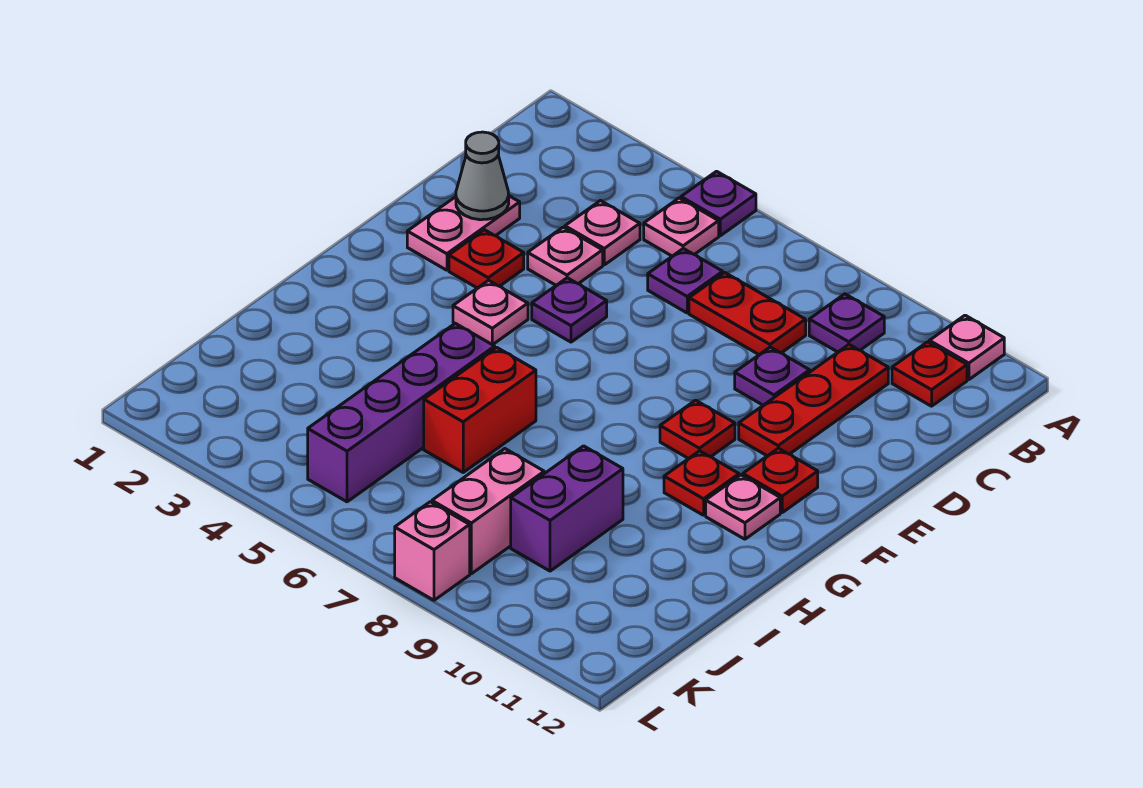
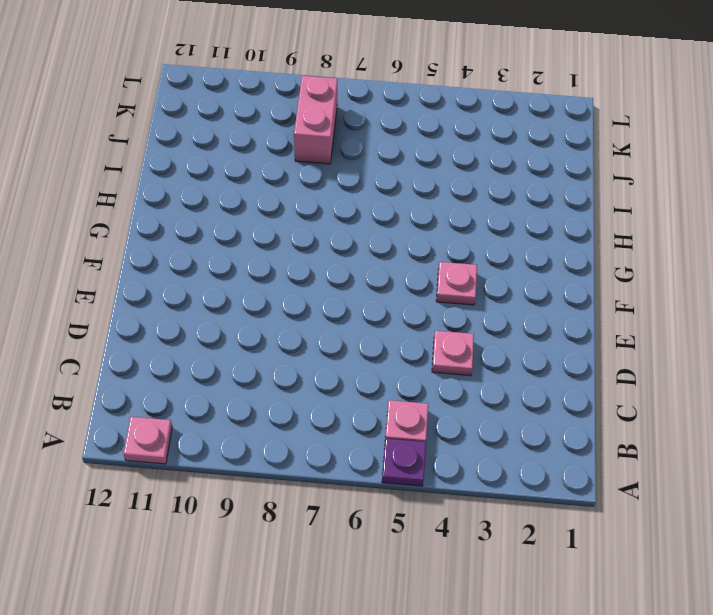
none -> purple plate B9 level 1
none -> red plate B11 level 1
none -> pink plate C4 level 1

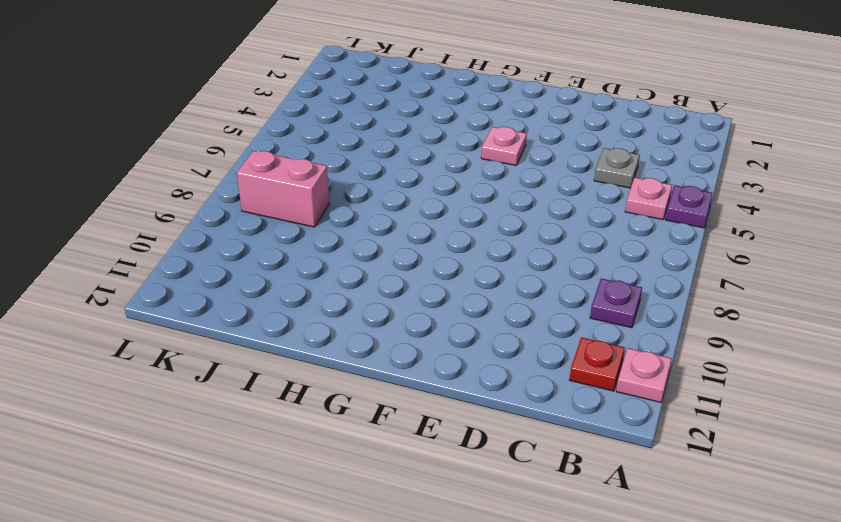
grey plate C4 level 1 -> pink plate C4 level 1
none -> purple plate C6 level 1
none -> red plate C7:C8 level 1
none -> red plate C10:E10 level 1

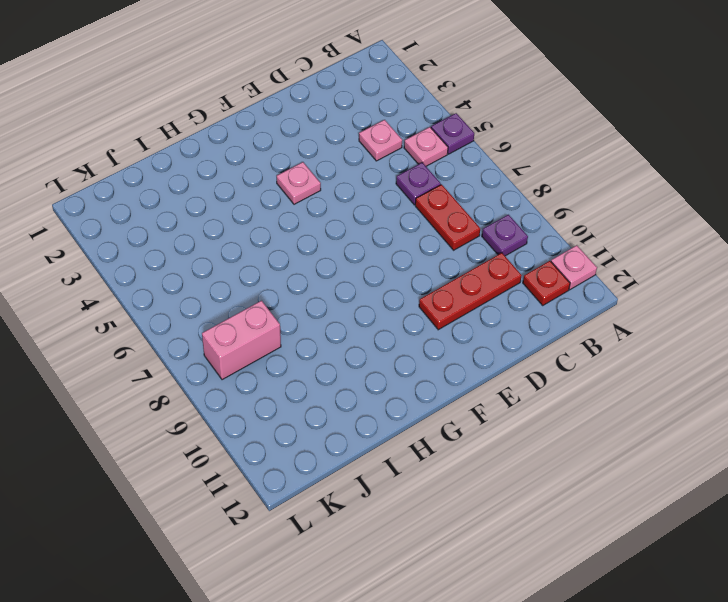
none -> pink plate D2:E2 level 1
none -> pink plate D4 level 1
none -> purple plate D9 level 1

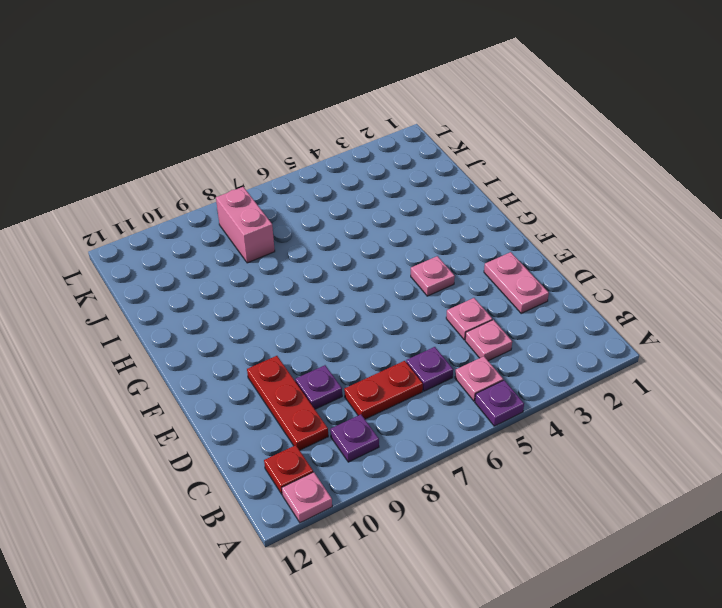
none -> red plate E3 level 1
none -> purple plate E5 level 1
none -> red plate F9 level 1

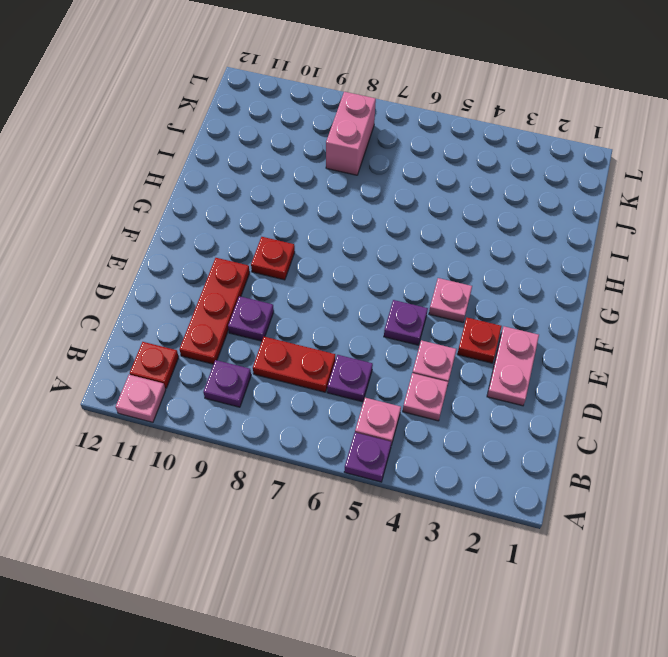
none -> red plate F11 level 1
none -> red plate G10 level 1
none -> pink plate G11 level 1

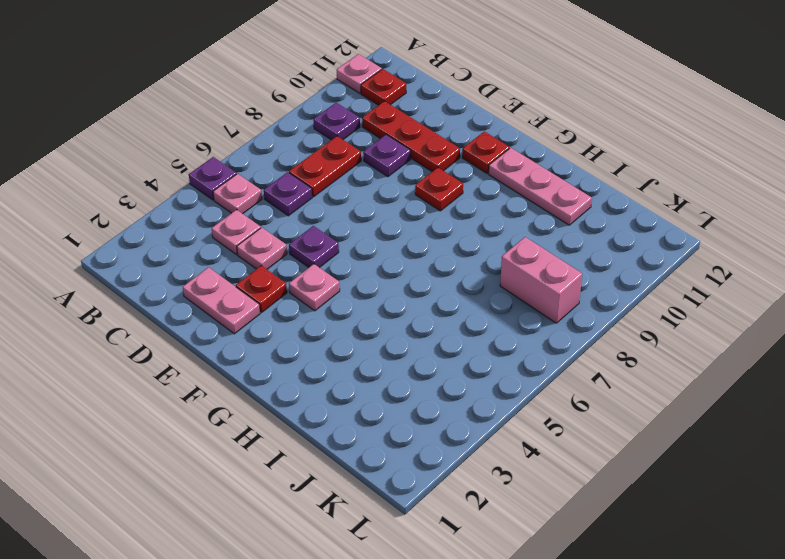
pink plate G11:I11 level 1 -> pink plate G11 level 1
none -> red plate G10 level 1
none -> purple brick H5:K5 level 1
none -> red brick H6:I6 level 1

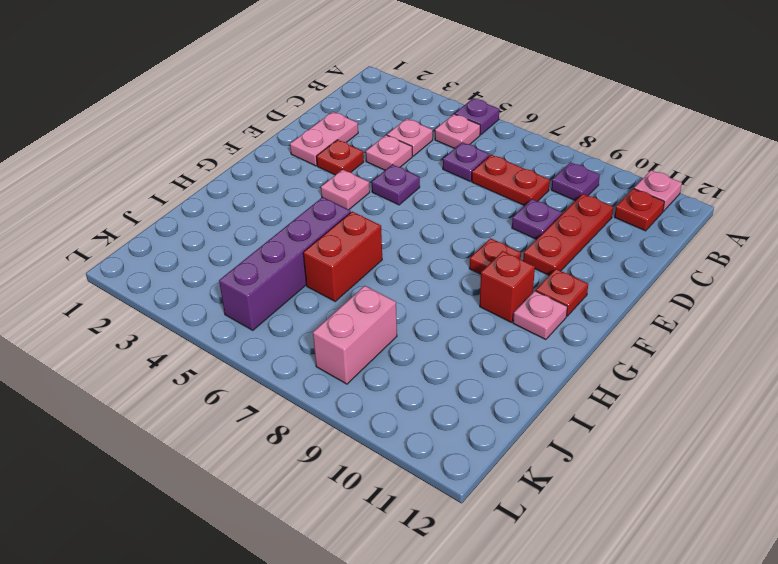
red brick G10 level 1 -> red plate G10 level 1
none -> purple brick I9:J9 level 1
none -> pink brick L8 level 1
none -> grey cone D2 level 2

